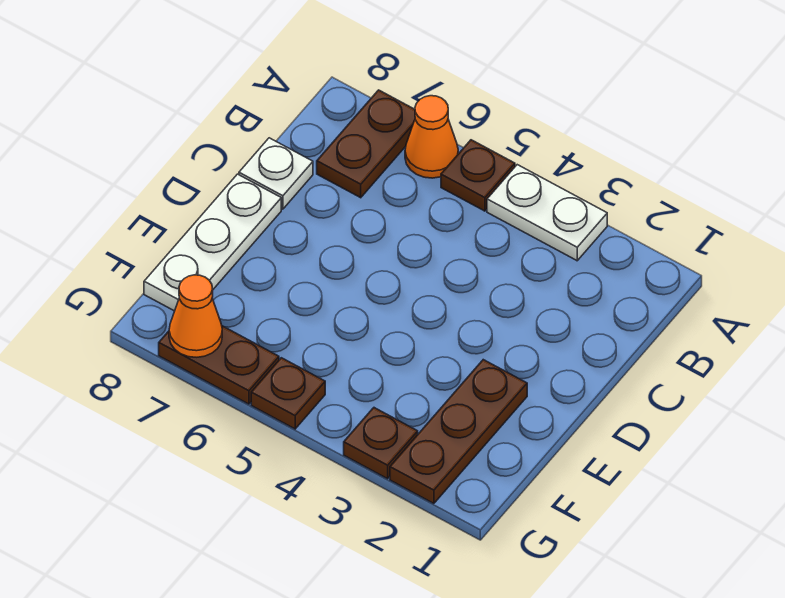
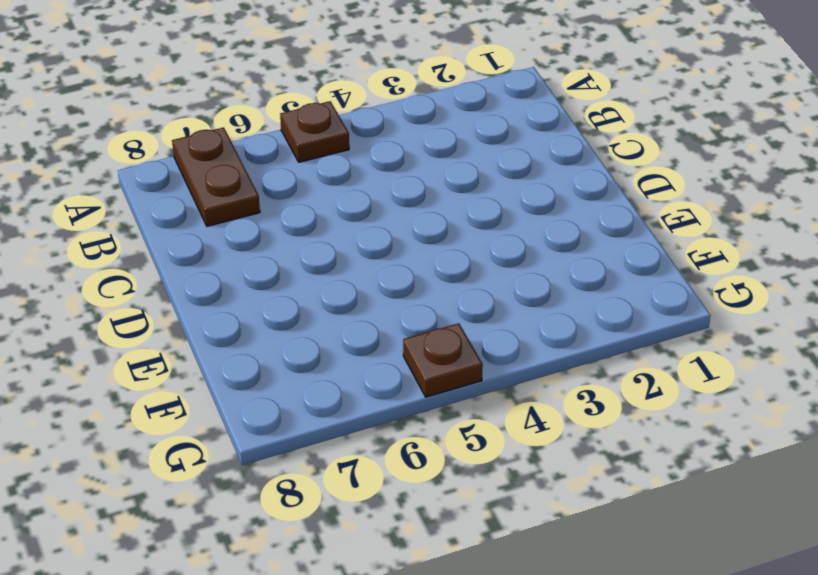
none -> white plate A3:A4 level 1
none -> orange cone A6 level 1

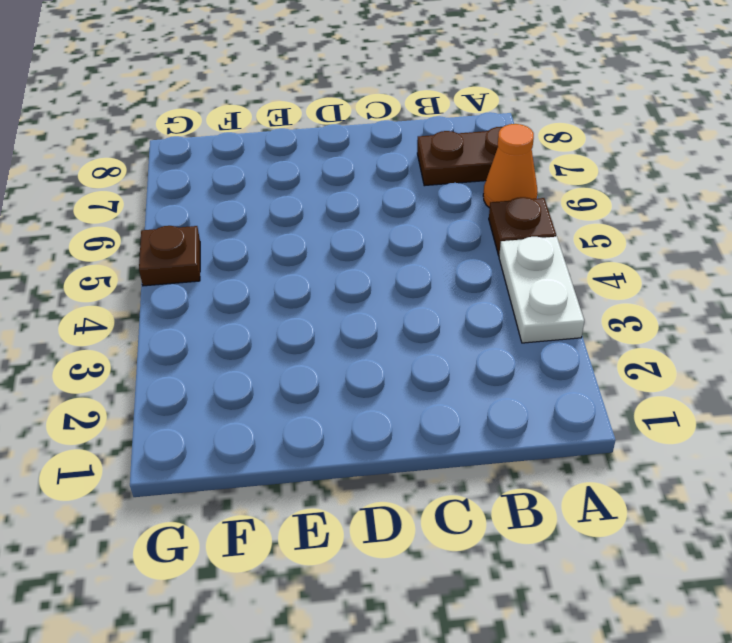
none -> white plate C8 level 1
none -> white plate D8:F8 level 1

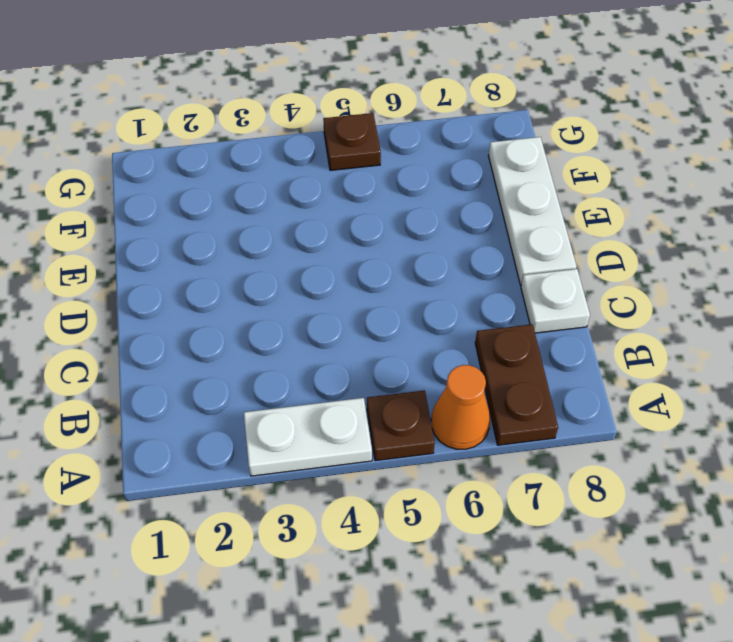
none -> brown plate E2:G2 level 1
none -> brown plate G3 level 1

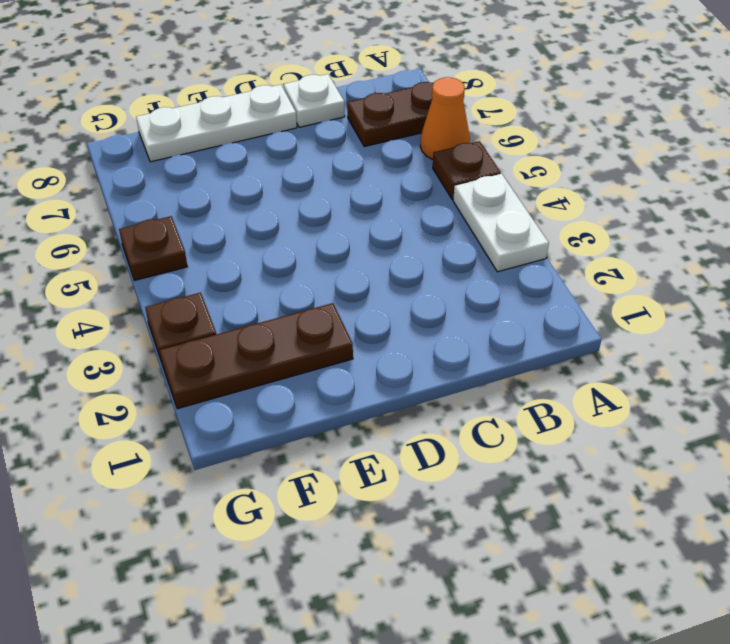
none -> brown plate G6:G7 level 1
none -> orange cone G7 level 2

